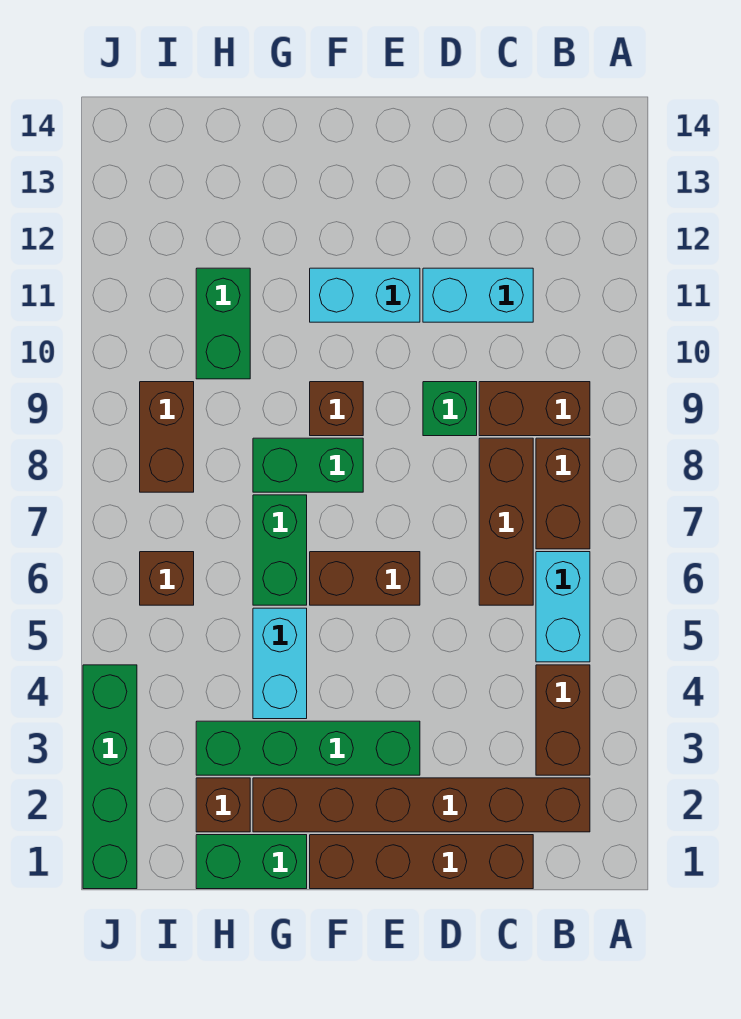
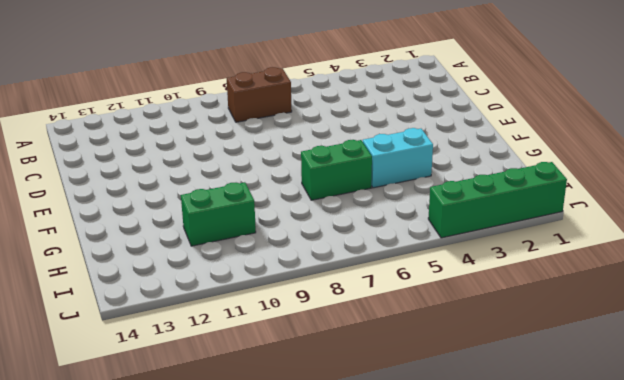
none -> brown brick B2:G2 level 1
none -> brown brick B3:B4 level 1
none -> cyan brick B5:B6 level 1

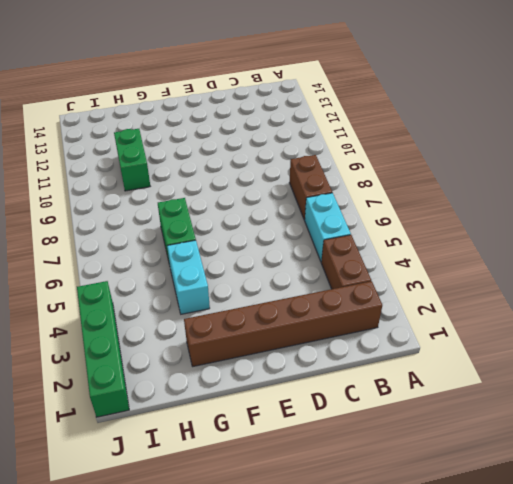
none -> brown brick B9:C9 level 1
none -> brown brick C1:F1 level 1
none -> brown brick C6:C8 level 1

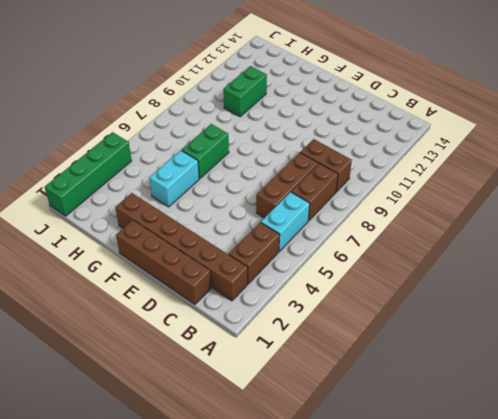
none -> cyan brick C11:D11 level 1
none -> green brick D9 level 1
none -> green brick E3:H3 level 1

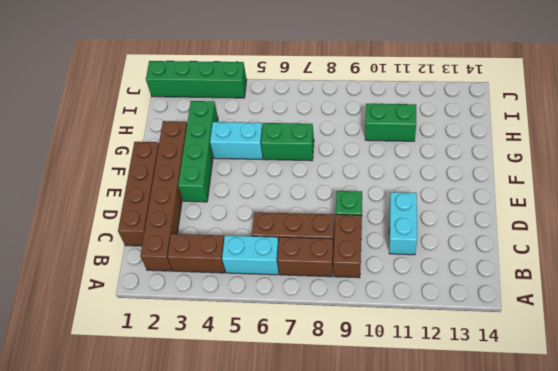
none -> brown brick E6:F6 level 1
none -> cyan brick E11:F11 level 1
none -> green brick F8:G8 level 1

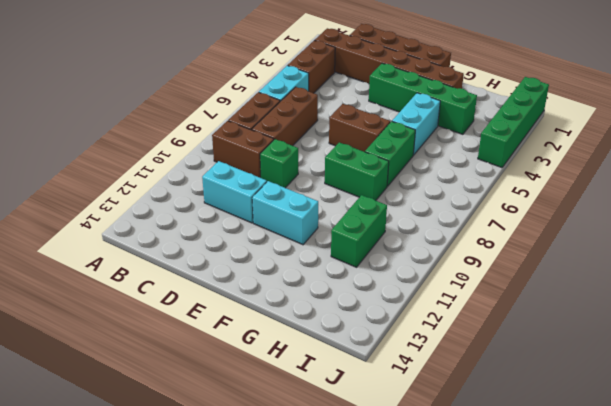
none -> brown brick F9 level 1
none -> green brick G1:H1 level 1
none -> brown brick H2 level 1

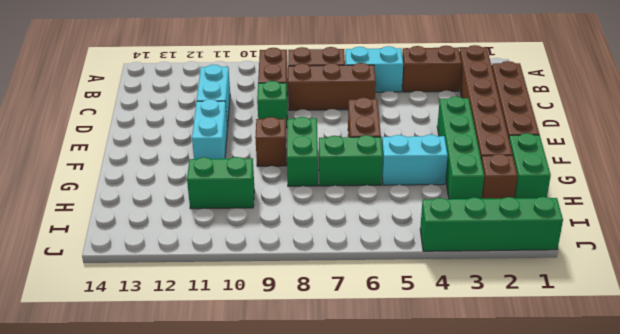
none -> brown brick I6 level 1
none -> brown brick I8:I9 level 1

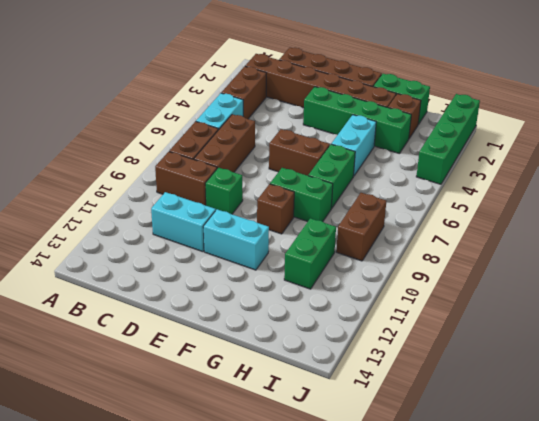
none -> brown brick I6 level 1

